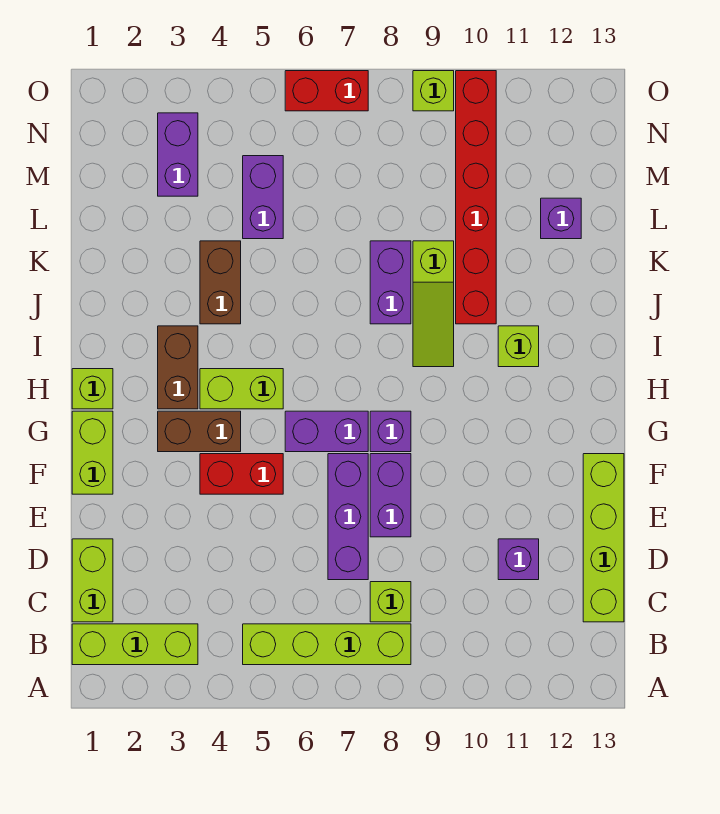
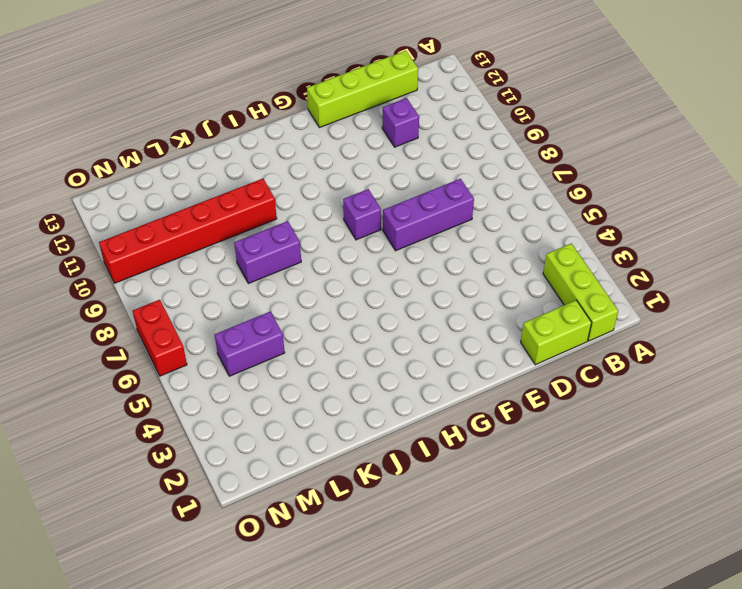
none -> lime brick B5:B8 level 1
none -> lime brick C8 level 1
none -> purple brick E8:F8 level 1

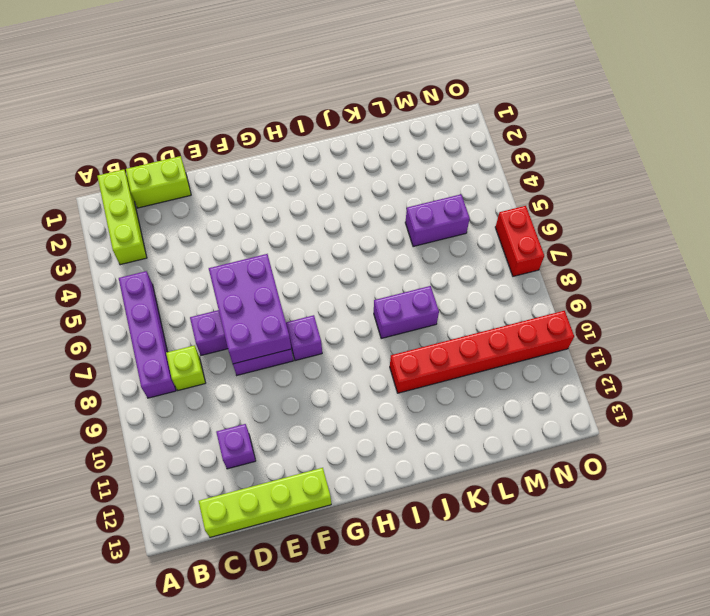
purple brick B5:B8 level 1 -> lime brick B5:B8 level 1
purple brick E6:F8 level 2 -> none
none -> lime brick F1:G1 level 1
none -> red brick F4:F5 level 1
none -> brown brick G3:G4 level 1

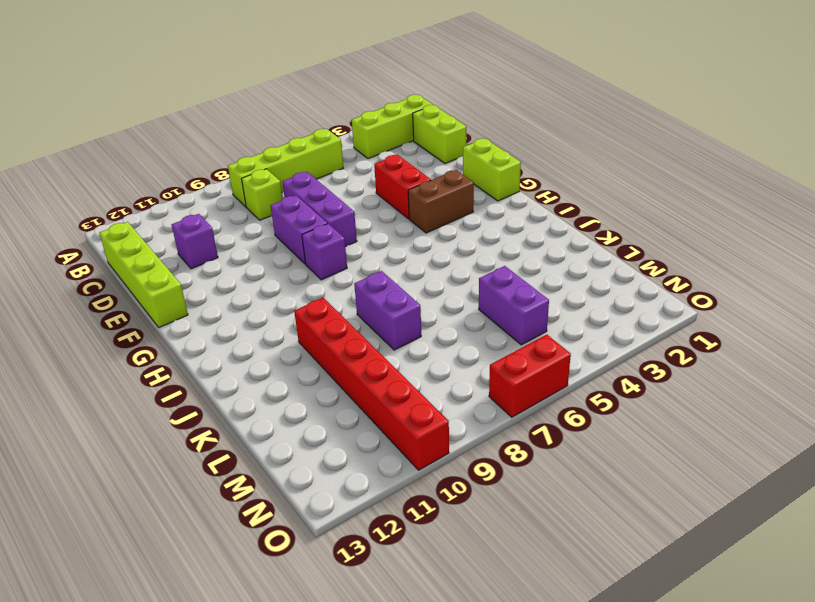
red brick E4:F4 level 1 -> red brick F4:F5 level 1
none -> purple brick G6:G7 level 1
none -> lime brick H1 level 1
none -> brown brick H3:I3 level 1

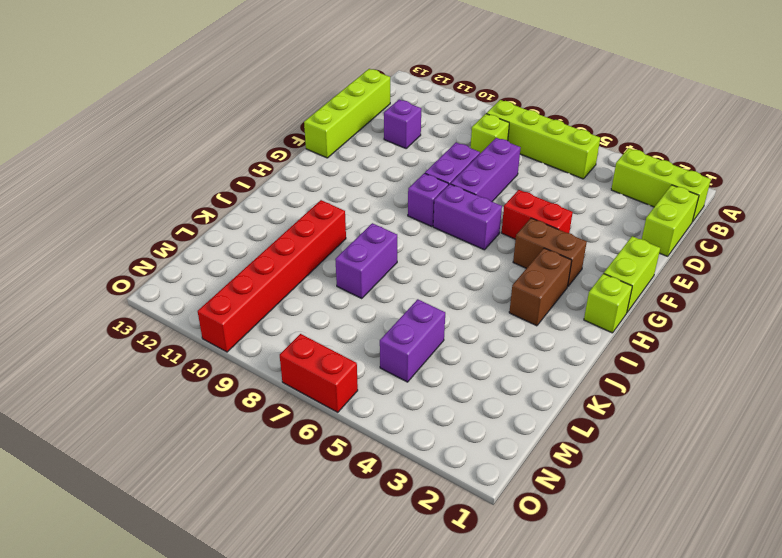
none -> lime brick H4:H5 level 1
none -> lime slope I9:K9 level 1 top K
none -> lime brick I11 level 1

